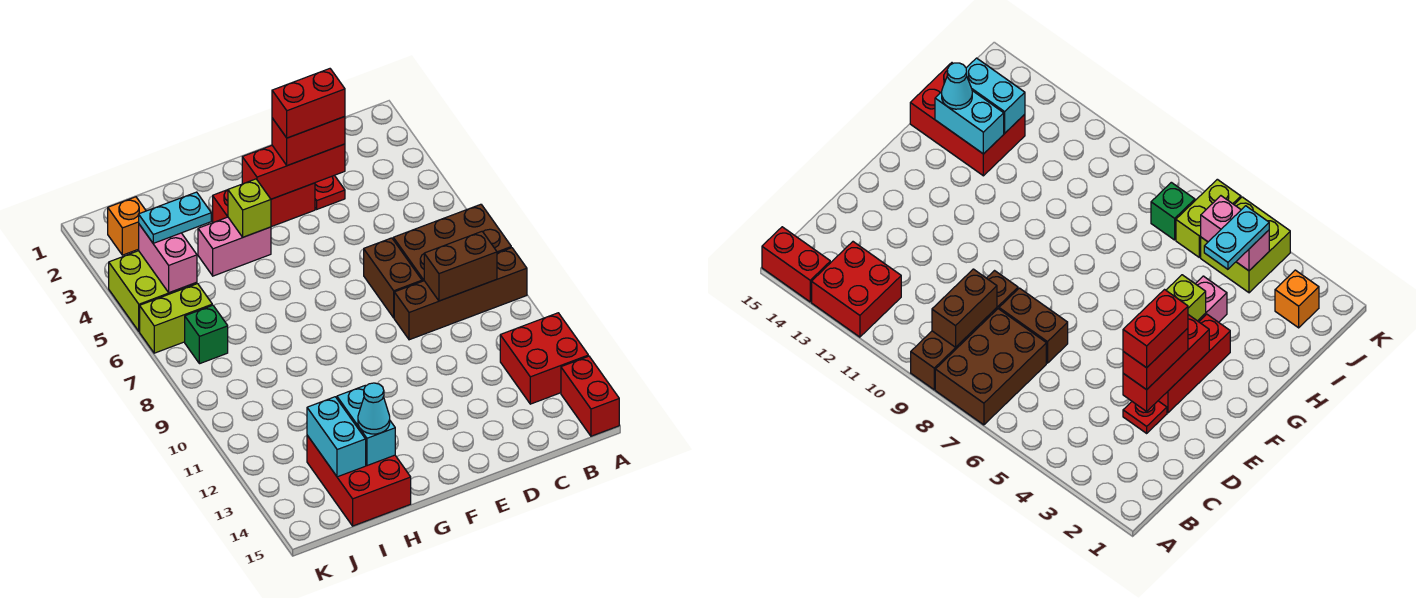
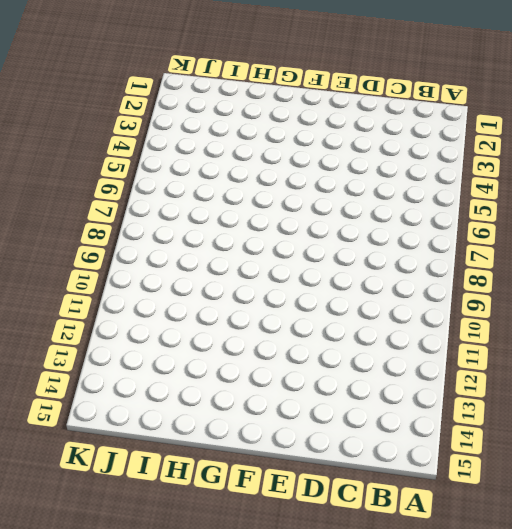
none -> brown brick A7:C8 level 1
none -> brown brick A9:D9 level 1
none -> red brick A12:B13 level 1

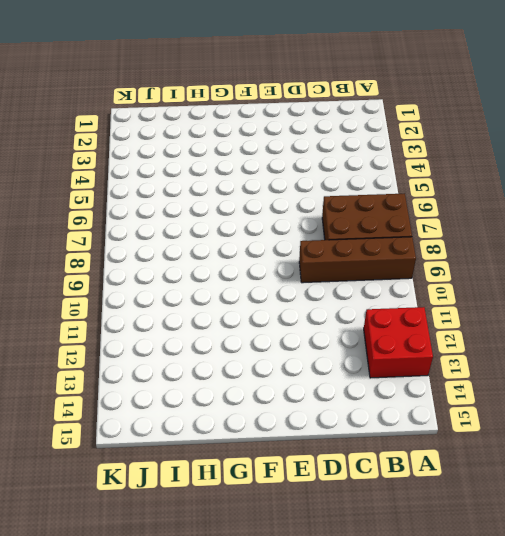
none -> red brick A14:A15 level 1
none -> red plate D3 level 1
none -> brown brick D7:D8 level 1

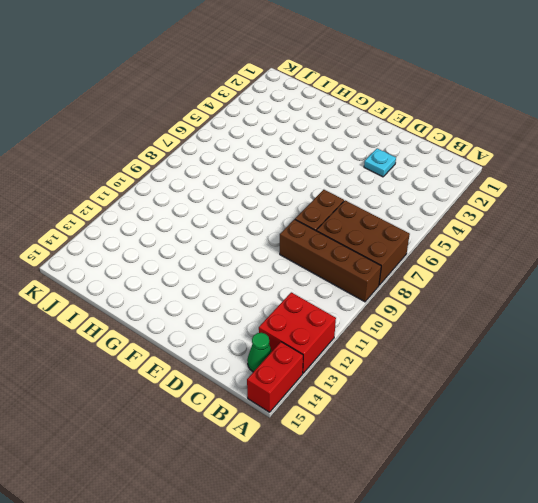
green cone B14 level 1 -> none
cyan plate D3 level 1 -> red plate D3 level 1
none -> red brick E3:G3 level 1
none -> pink brick G4:H4 level 1
none -> red brick H13:I15 level 1

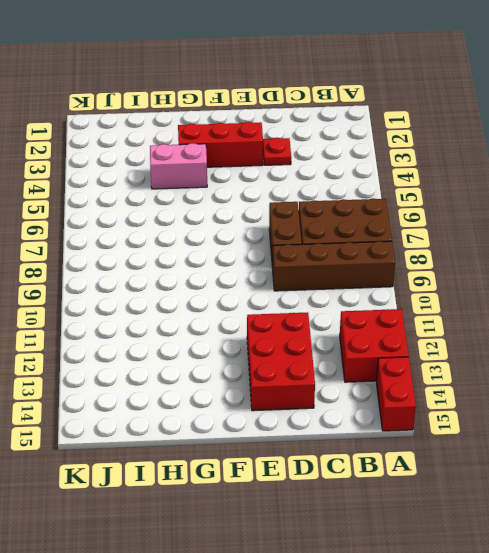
red brick D12:E14 level 1 -> red brick H13:I15 level 1
none -> orange brick J2 level 1
none -> lime brick J4:K5 level 1
none -> lime brick J6:K6 level 1

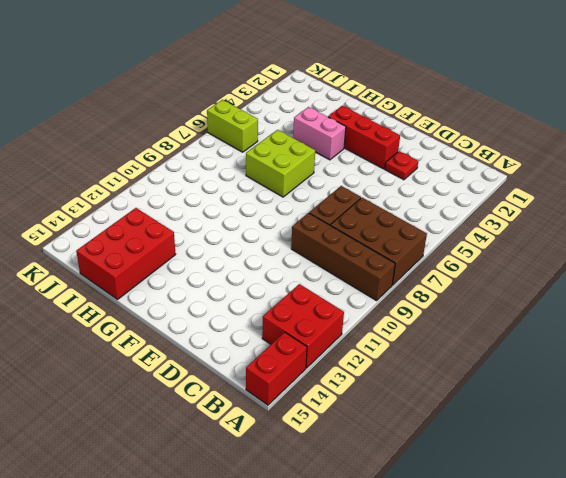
lime brick G6:H7 level 1 -> lime brick J4:K5 level 1
none -> orange brick J2 level 1
none -> green brick J7 level 1
none -> brown brick B9:C9 level 2

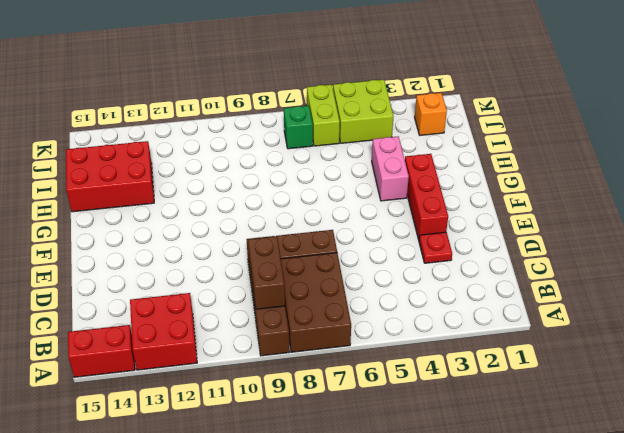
none -> red brick D3:F3 level 2
none -> lime brick G4 level 2
none -> cyan brick H13:H14 level 2

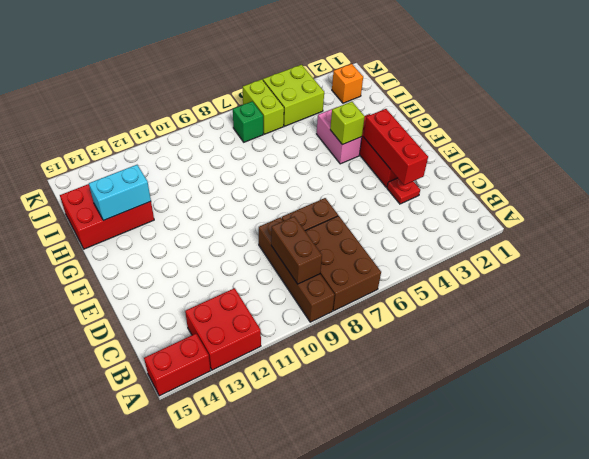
none -> cyan brick I13:I14 level 2
none -> pink brick J4:J5 level 2
none -> red brick D3:E3 level 3

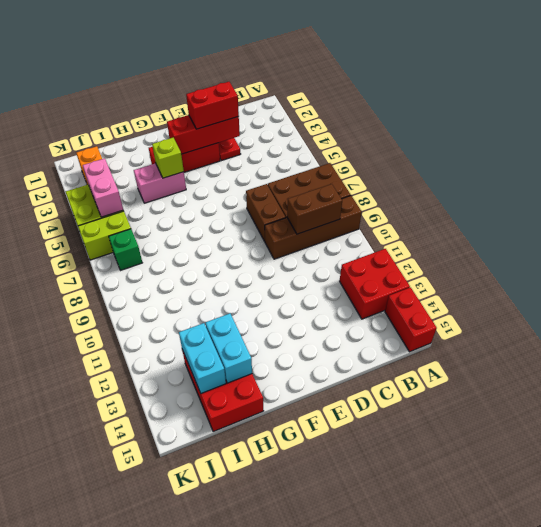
none -> cyan cone H14 level 3
none -> cyan plate I4:J4 level 3
none -> red brick D3:E3 level 4

